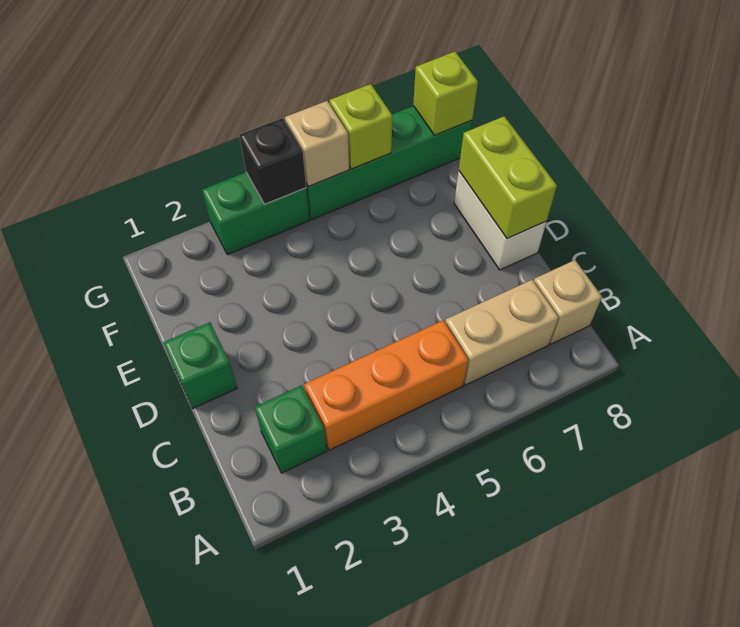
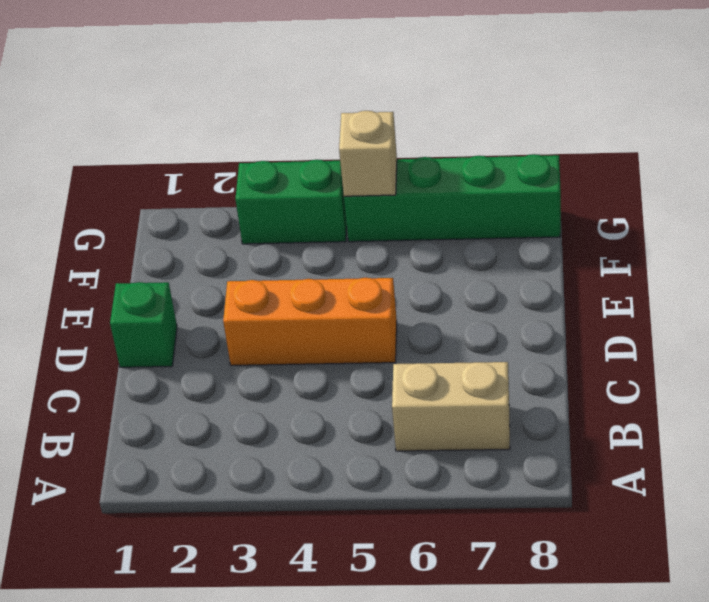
orange brick D3:D5 level 1 -> orange brick B3:B5 level 1
none -> green brick B2 level 1
none -> tan brick B8 level 1
none -> white brick D8:E8 level 1

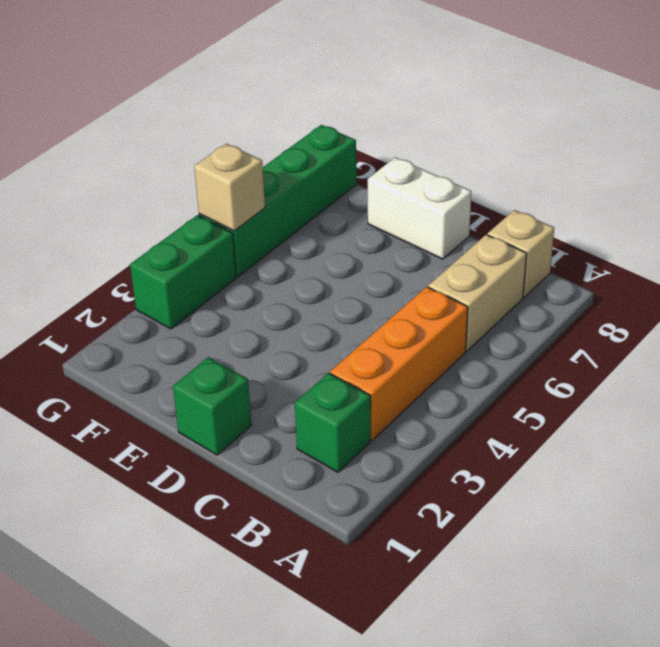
none -> lime brick D8:E8 level 2
none -> black brick G4 level 2
none -> lime brick G6 level 2

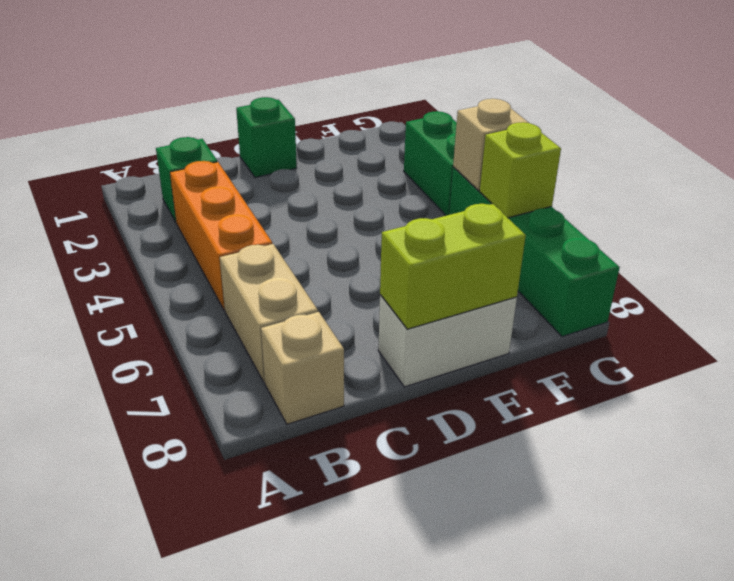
none -> black brick G4 level 2
none -> lime brick G8 level 2

